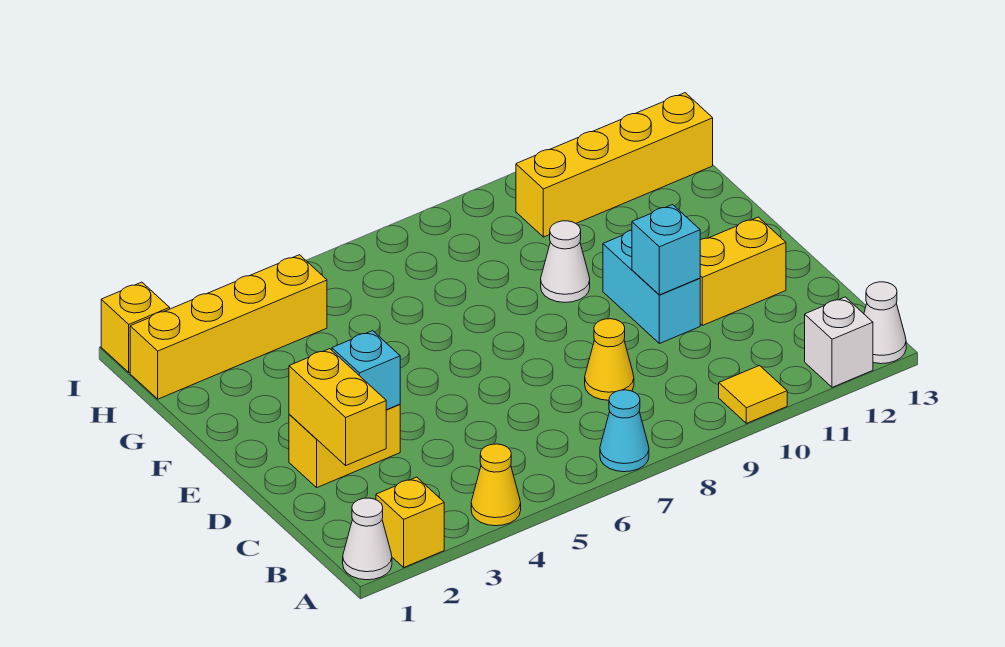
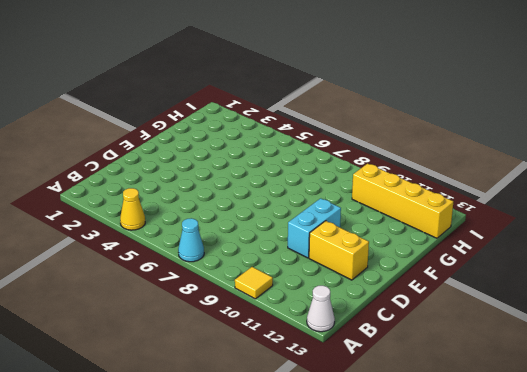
none -> white cone A1 level 1
none -> yellow brick A2 level 1
none -> white brick A12 level 1

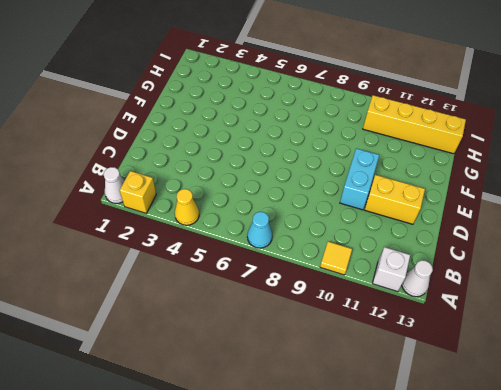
none -> yellow cone C8 level 1
none -> yellow brick D2:D3 level 1
none -> white cone F9 level 1

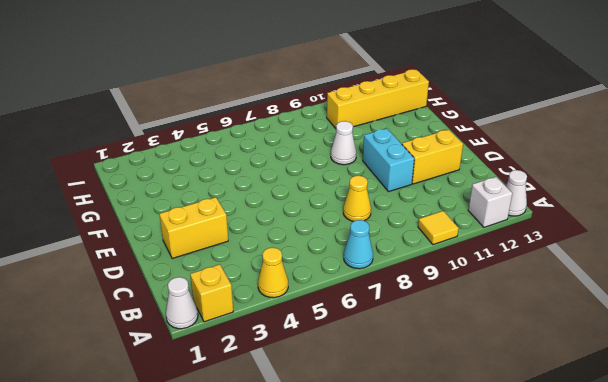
none -> yellow brick H1:H4 level 1
none -> yellow brick I1 level 1
none -> yellow brick C2:D2 level 2

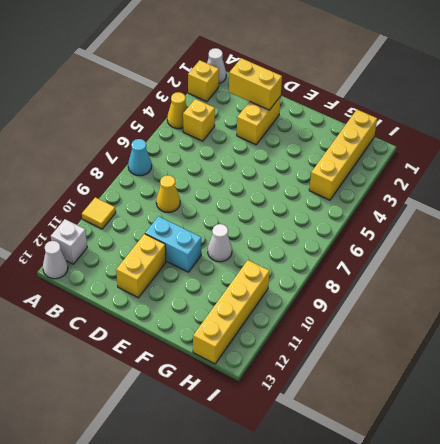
yellow brick B4 level 1 -> yellow brick I1 level 1
none -> cyan brick D3 level 2
none -> cyan brick D10 level 2

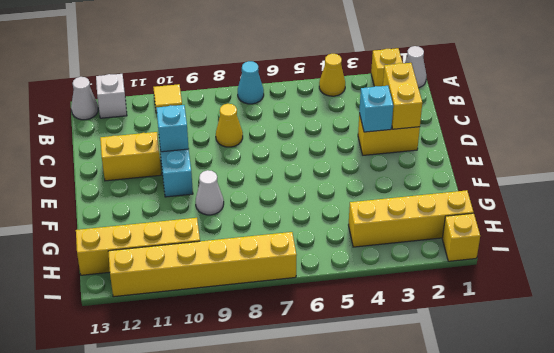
yellow brick I7:I12 level 1 -> none

